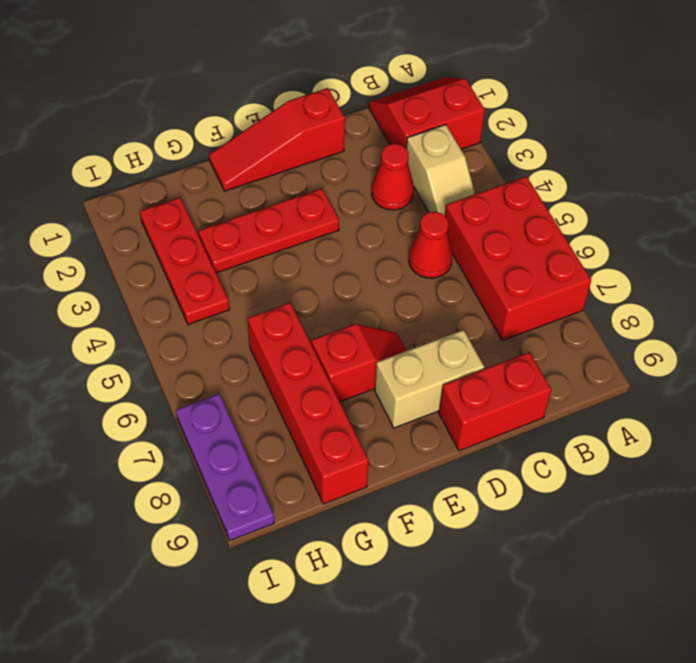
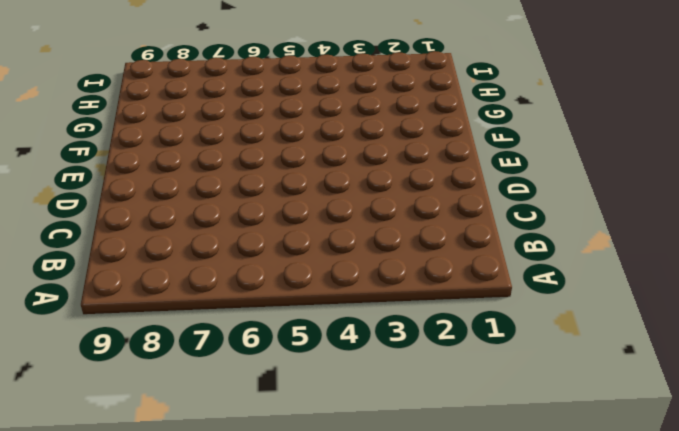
none -> red slope A1:B2 level 1 top 2
none -> red brick A5:B7 level 1
none -> tan slope B3:B4 level 1 top 3

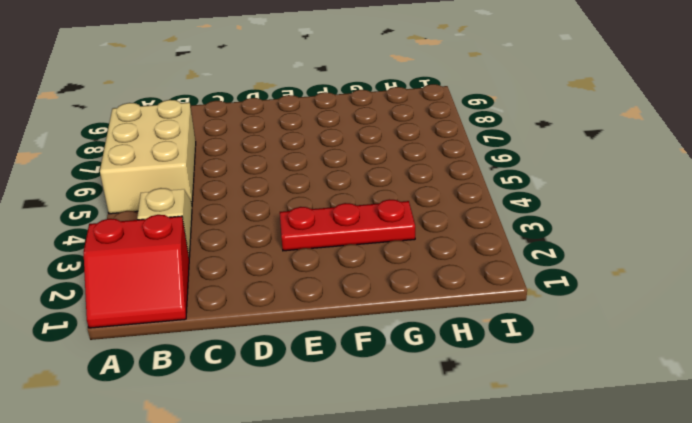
tan brick A5:B7 level 1 -> red brick A5:B7 level 1
none -> red cone C3 level 1
none -> red cone C5 level 1
none -> red brick C9:D9 level 1

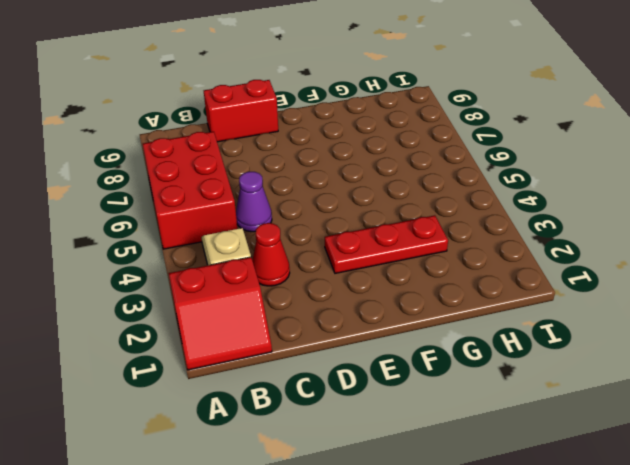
purple cone C5 level 1 -> red cone C5 level 1
none -> red slope D1:F1 level 1 top D
none -> tan brick D8:E8 level 1
none -> red slope E7:F7 level 1 top F

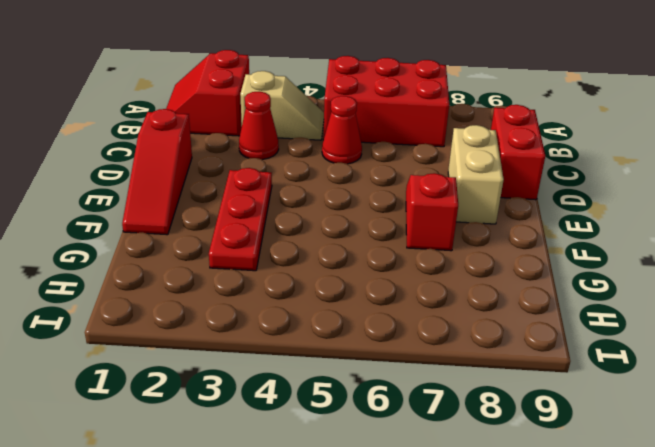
none -> red brick G6:G9 level 1
none -> red plate H2:H4 level 1
none -> purple plate I7:I9 level 1

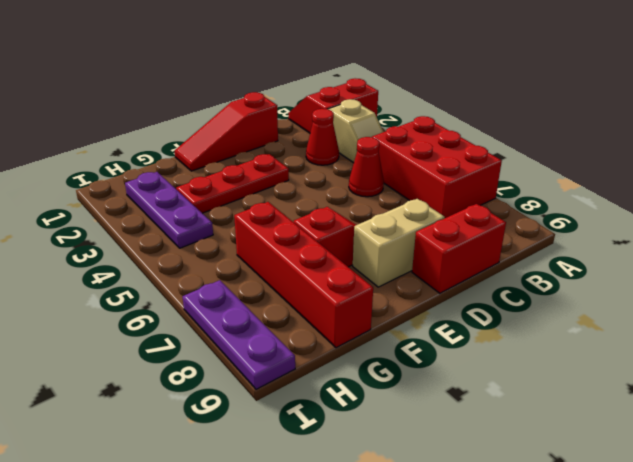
purple plate H2:H4 level 1 -> red plate H2:H4 level 1

